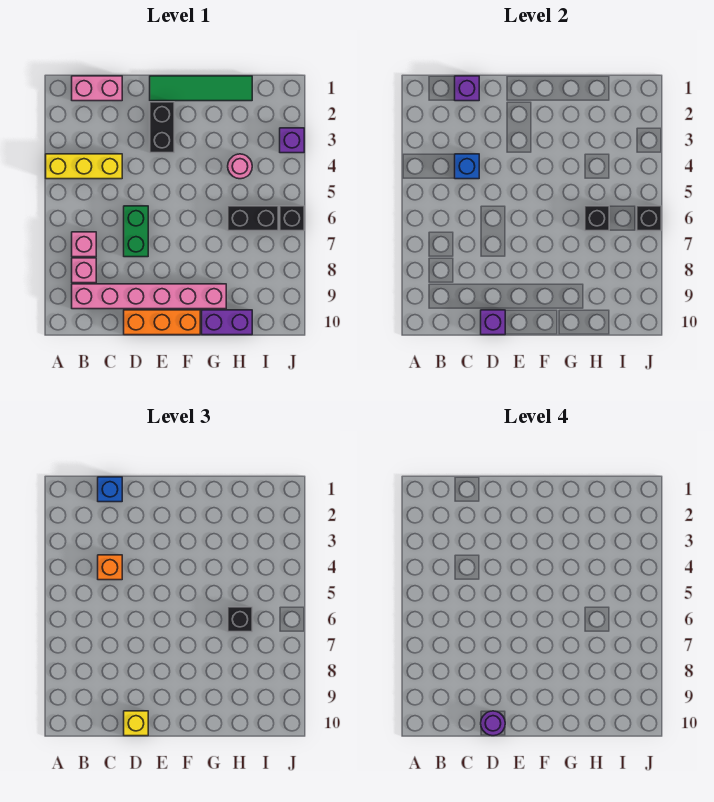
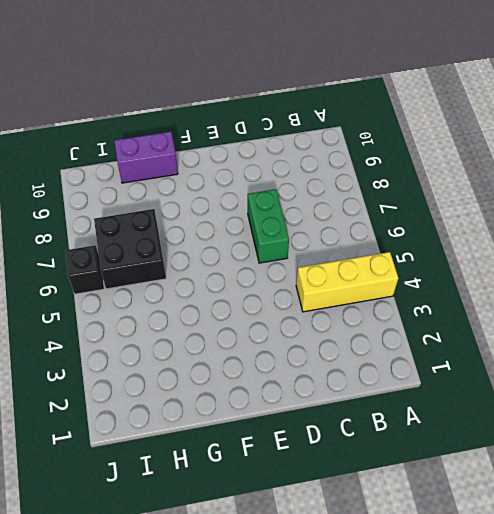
black brick H6:I7 level 1 -> black brick H6:I6 level 1
none -> pink brick B1:C1 level 1
none -> pink brick B7 level 1
none -> pink brick B8 level 1

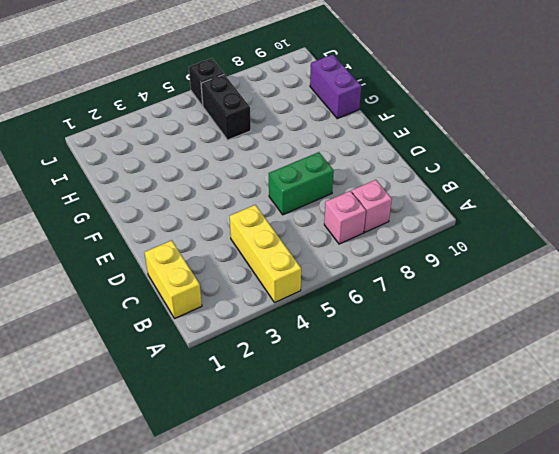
yellow brick B1:C1 level 1 -> pink brick B1:C1 level 1
none -> pink brick B9:G9 level 1
none -> orange brick D10:F10 level 1
none -> green tile E1:H1 level 1

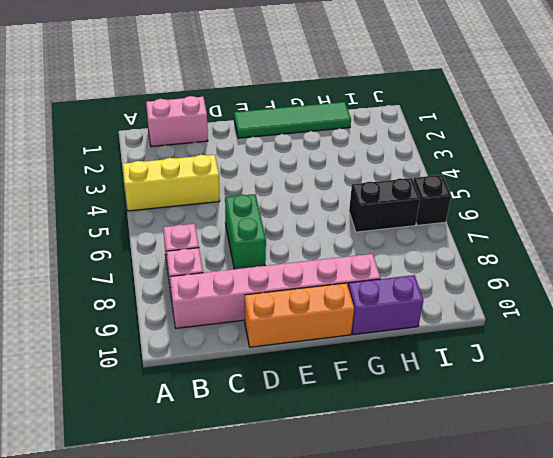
none -> black brick E2:E3 level 1
none -> pink round brick H4 level 1
none -> purple brick J3 level 1

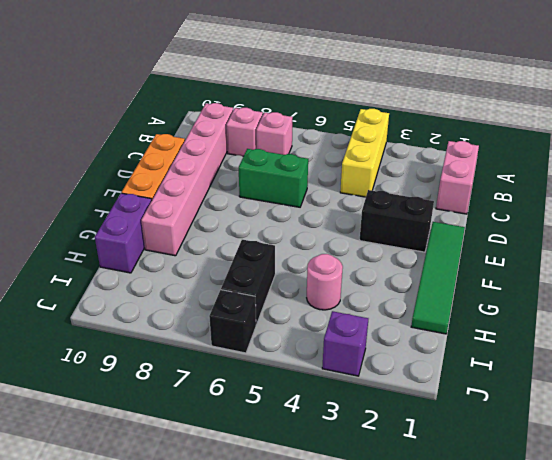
none -> purple brick C1 level 2
none -> blue brick C4 level 2
none -> purple brick D10 level 2

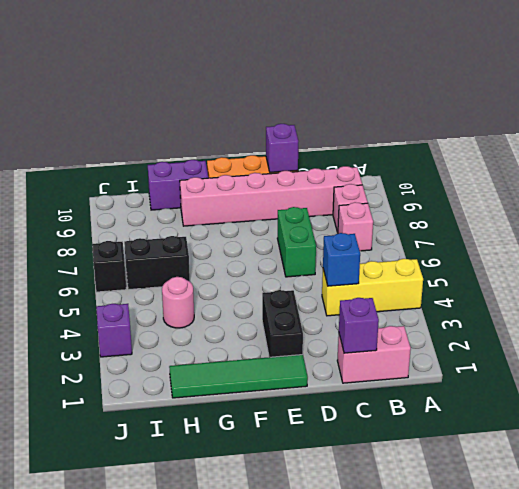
none -> black brick H6 level 2
none -> black brick J6 level 2
none -> blue brick C1 level 3

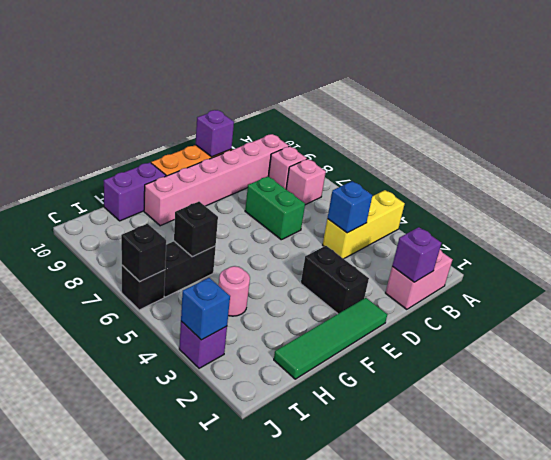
blue brick J3 level 2 -> blue brick C1 level 3
none -> orange brick C4 level 3
none -> yellow brick D10 level 3
none -> black brick H6 level 3

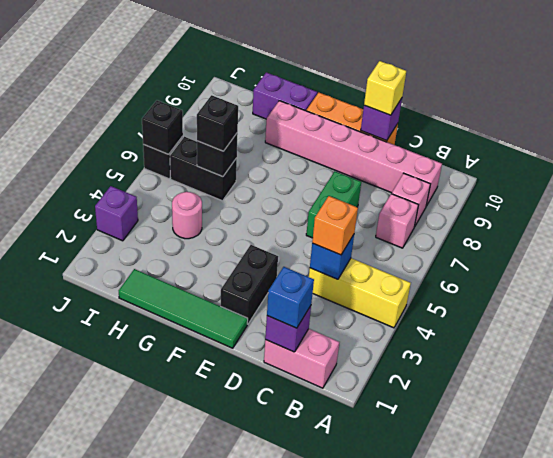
none -> purple round brick D10 level 4

